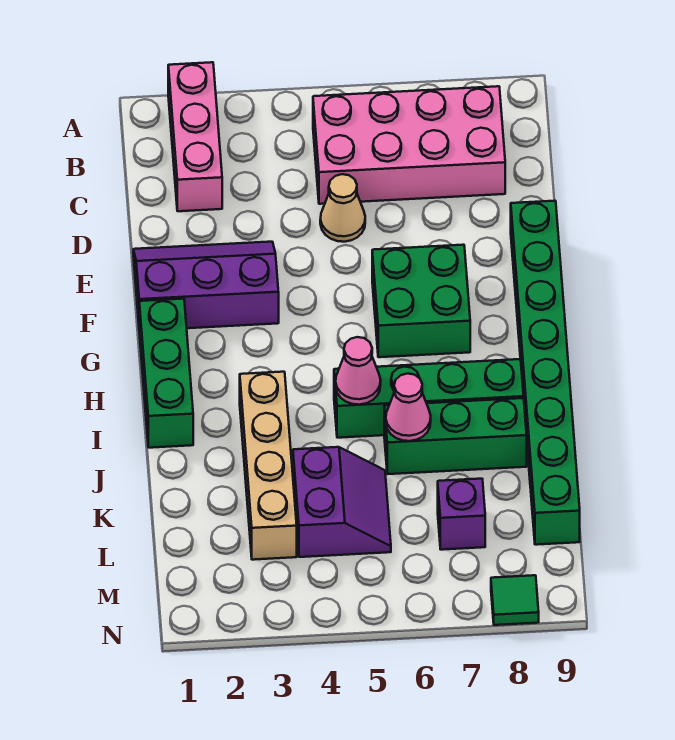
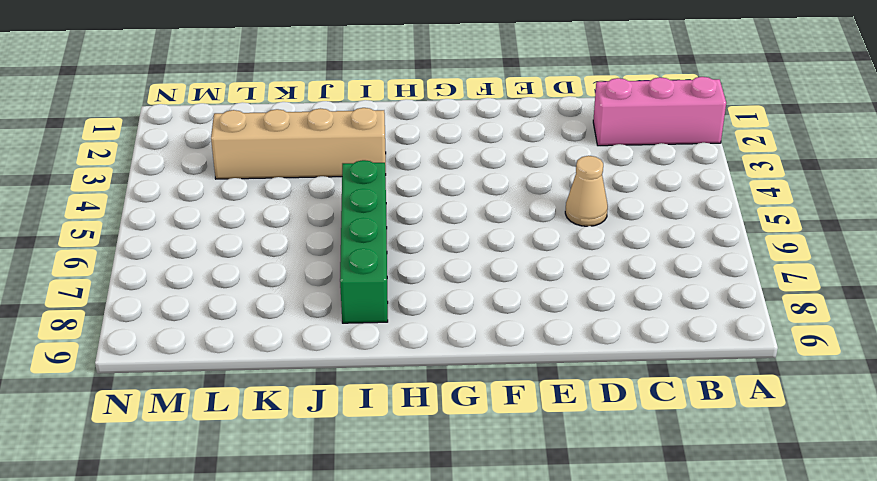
none -> pink brick B5:C8 level 1
none -> purple slope E1:F3 level 1 top F
none -> green brick E9:L9 level 1

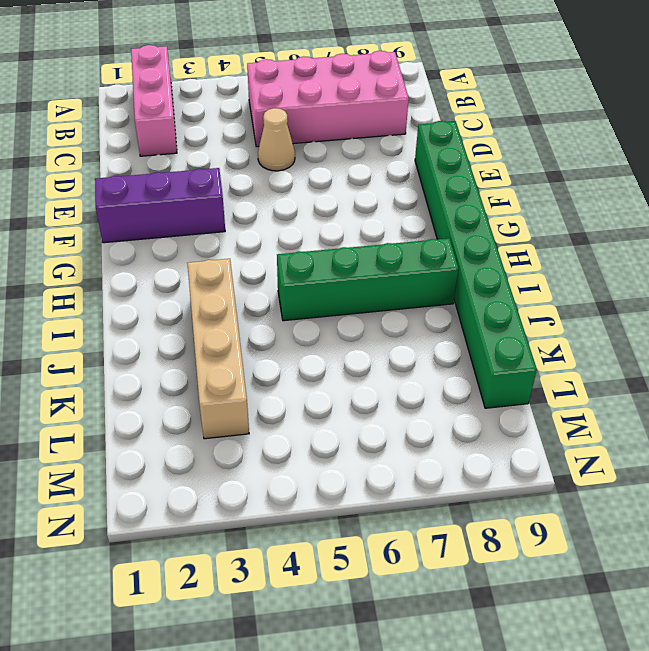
none -> green brick F6:G7 level 1
none -> green brick G1:I1 level 1
none -> green brick J6:J8 level 1

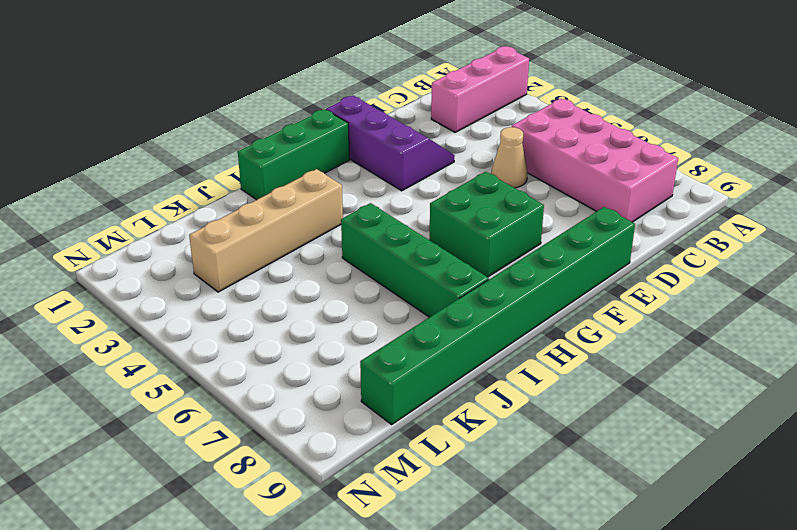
none -> green brick J6:J8 level 1
none -> purple slope K4:L5 level 1 top 4
none -> purple brick L7 level 1

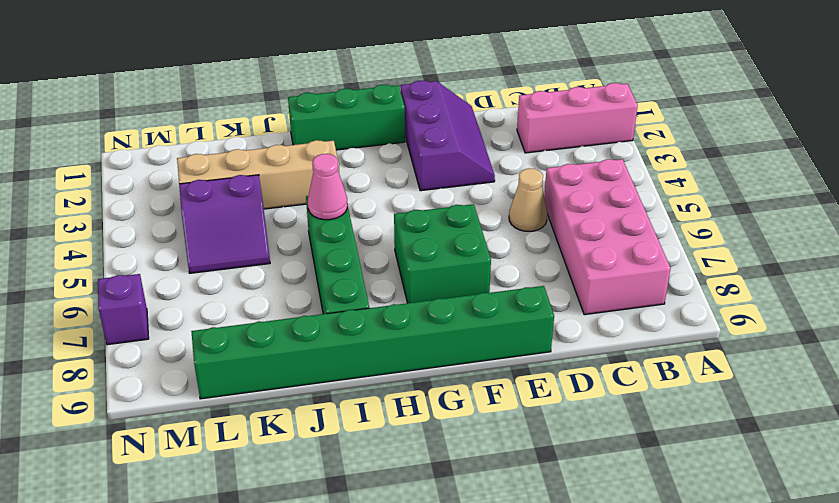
purple brick N7 level 1 -> purple brick L7 level 1
none -> green brick J6:J8 level 1
none -> green tile N8 level 1
none -> pink cone J6 level 2

